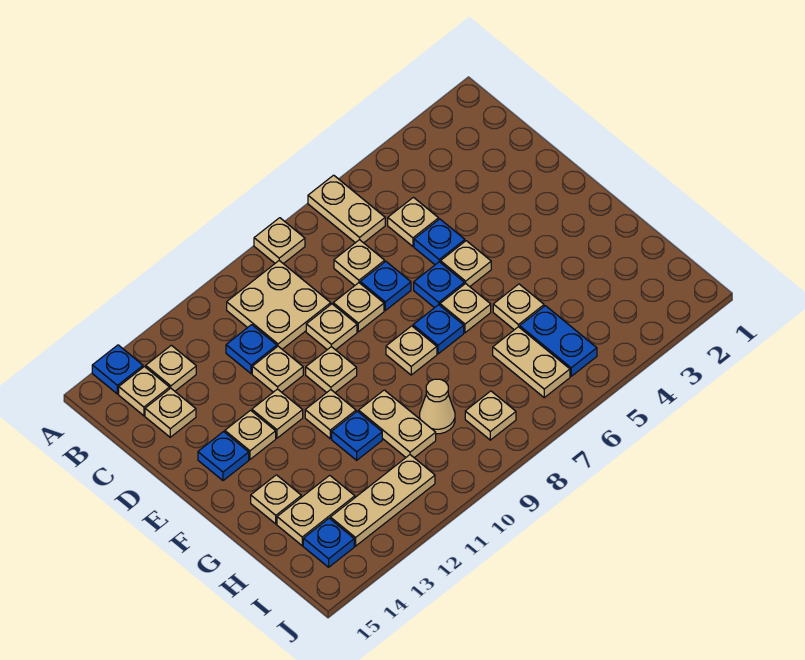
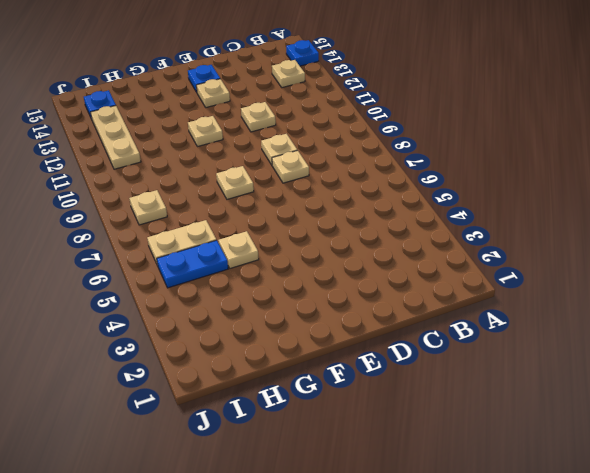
none -> tan plate A6:B6 level 1
none -> tan plate A8 level 1
none -> tan plate B9:C10 level 1
none -> tan plate B14 level 1

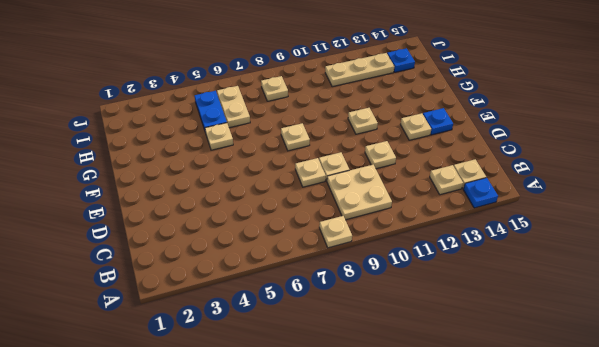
none -> tan plate A6:B6 level 1
none -> tan plate C5 level 1
none -> tan plate C7 level 1
none -> blue plate C11 level 1

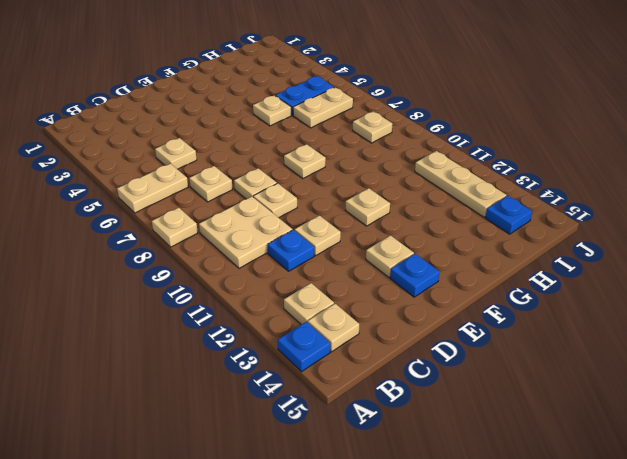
none -> tan plate C14 level 1
none -> blue plate D5 level 1
none -> blue plate D7 level 1
none -> tan plate E5 level 1

